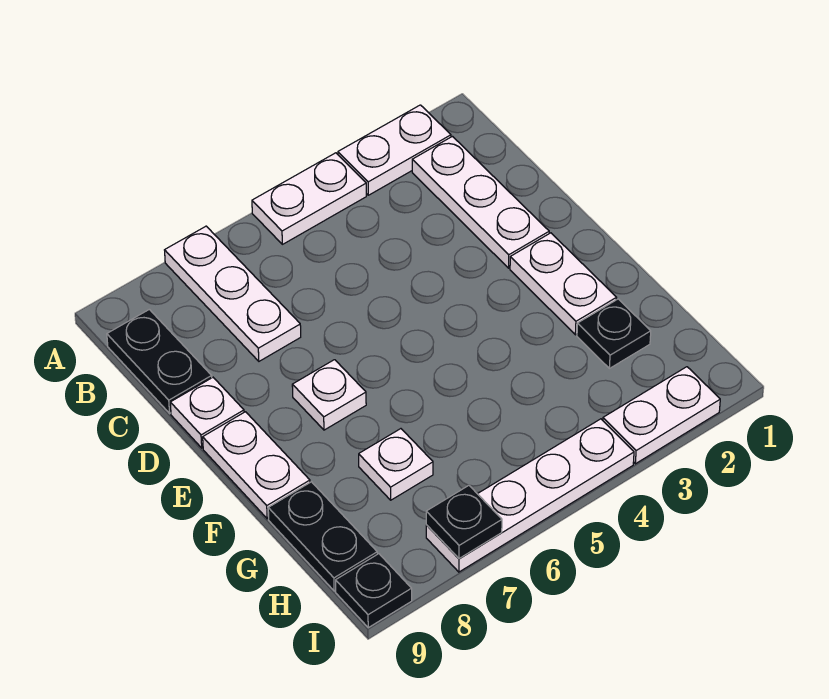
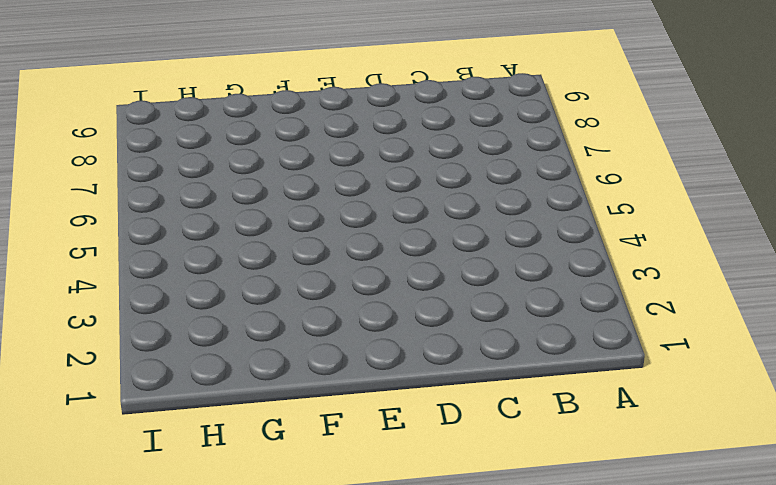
none -> white plate A2:A3 level 1
none -> white plate A4:A5 level 1
none -> white plate A7:C7 level 1

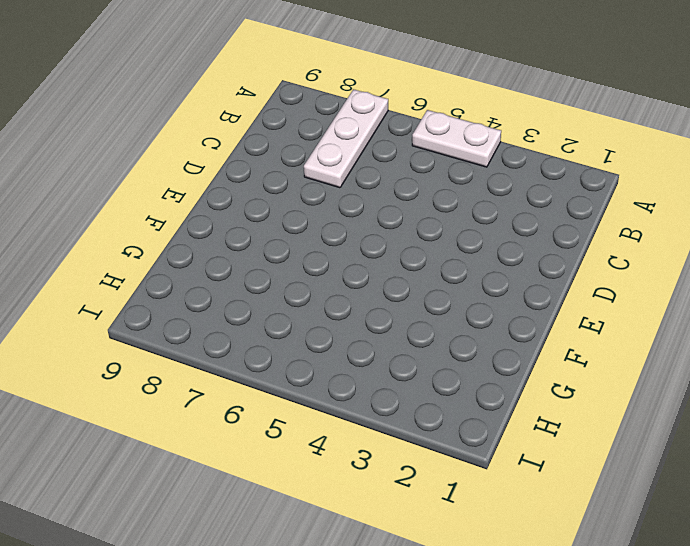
none -> white plate A2:A3 level 1
none -> white plate B2:D2 level 1
none -> black plate B9:C9 level 1

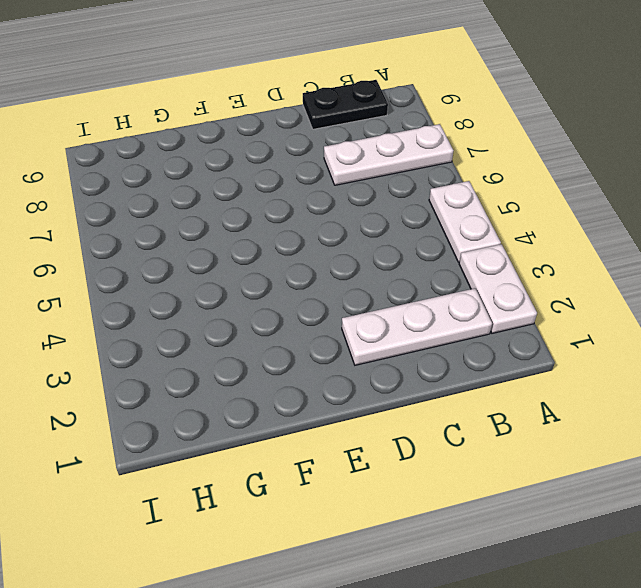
none -> white plate D9 level 1
none -> white plate E2:F2 level 1
none -> white plate E7 level 1

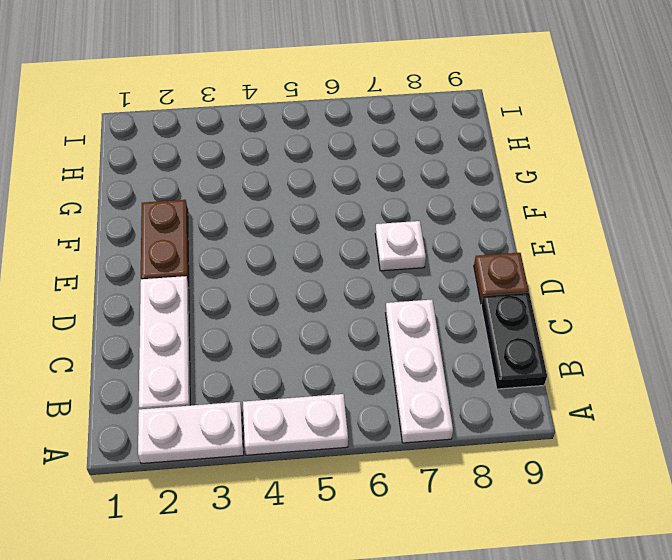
brown plate D9 level 1 -> white plate D9 level 1
brown plate E2:F2 level 1 -> white plate E2:F2 level 1
none -> white plate E9:F9 level 1
none -> black plate G2 level 1
none -> white plate G7 level 1

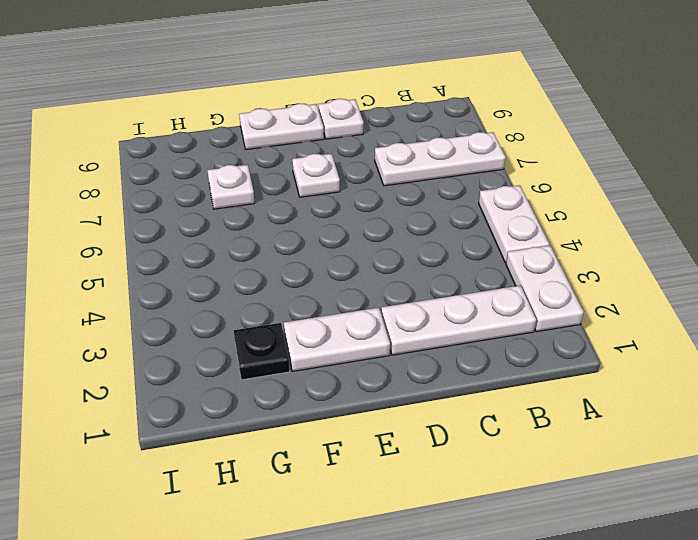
none -> black plate B9:C9 level 1
none -> black plate G9:H9 level 1
none -> white plate I2:I3 level 1

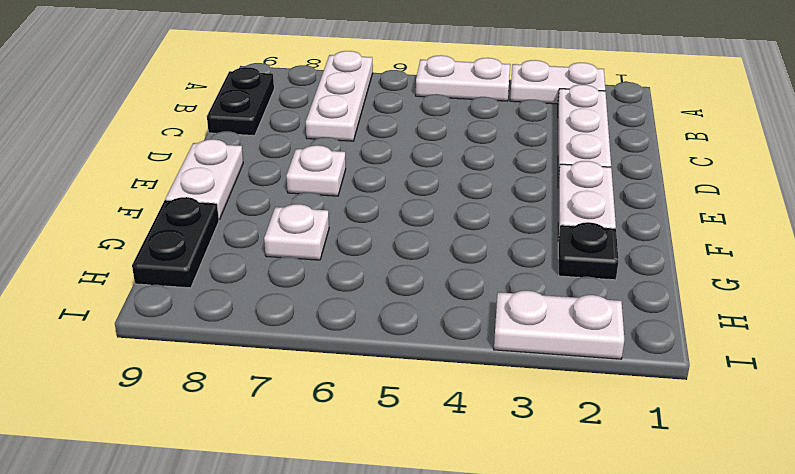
none -> white plate D9 level 1
none -> white plate I4:I7 level 1
none -> black plate I9 level 1

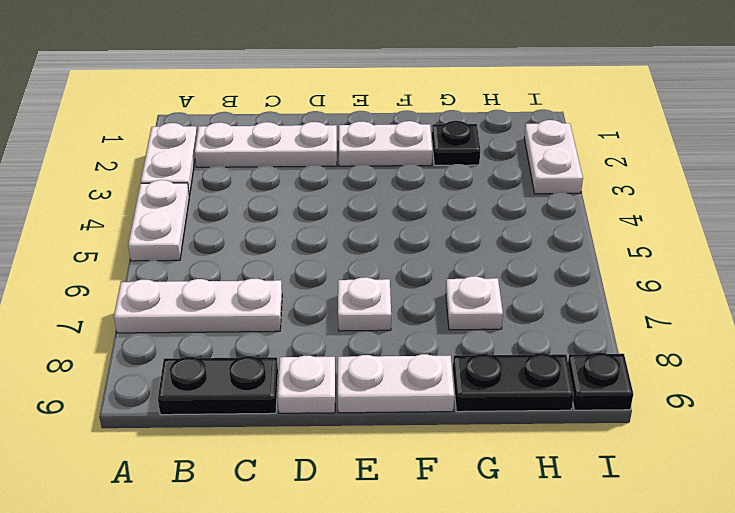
none -> white plate I4:I7 level 1
none -> black plate I7 level 2

